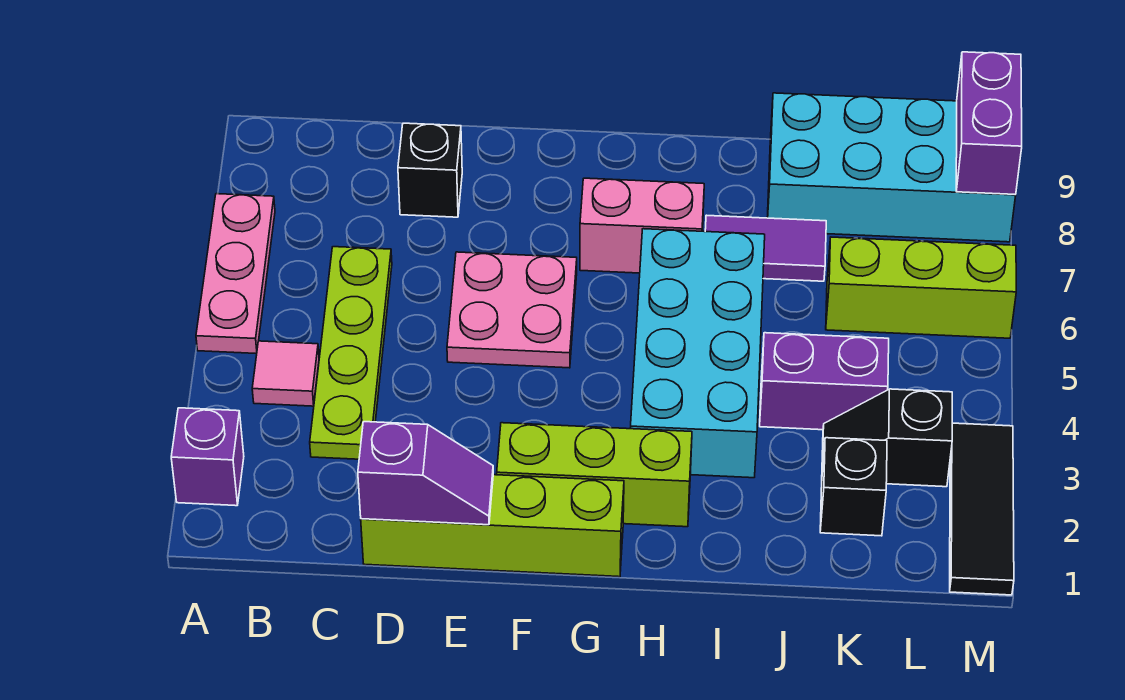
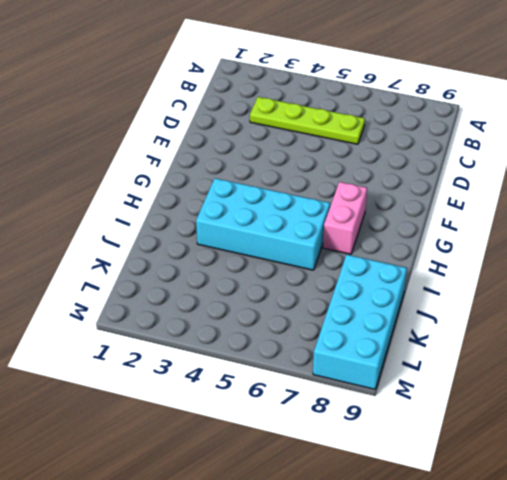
none -> purple brick A2 level 1
none -> pink plate A5:A7 level 1
none -> pink tile B4 level 1

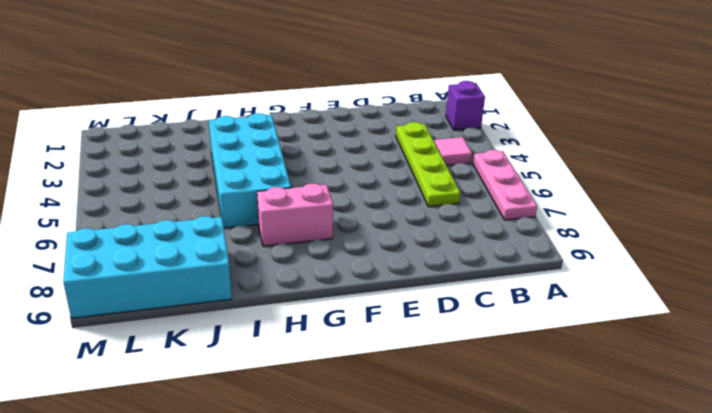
none -> lime brick D1:G1 level 1
none -> black brick D8 level 1
none -> pink plate E5:F6 level 1

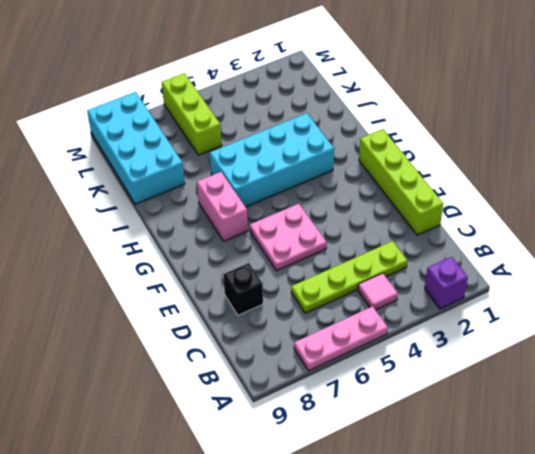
none -> lime brick F2:H2 level 1
none -> purple tile I7:J7 level 1
none -> purple brick J4:K4 level 1

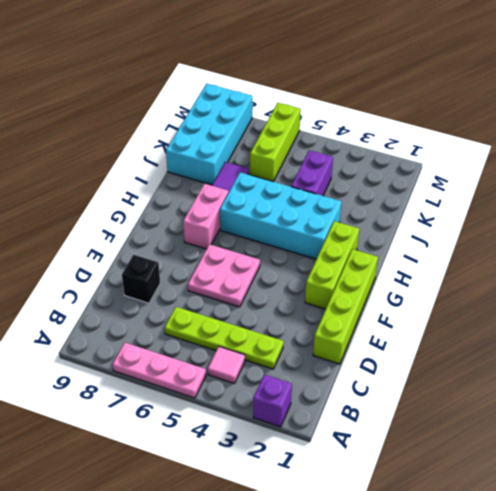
none -> black brick K2 level 1
none -> black slope K3:L3 level 1 top L
none -> black tile M1:M3 level 1

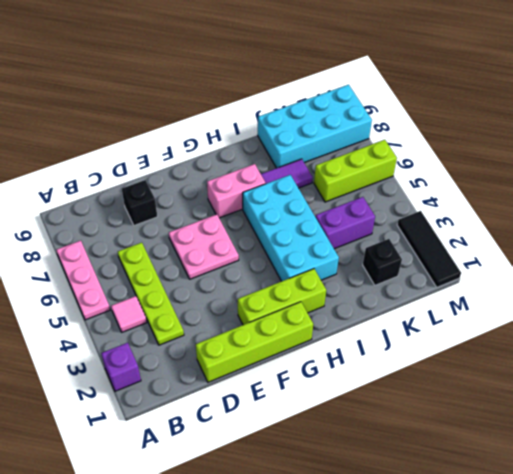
none -> black slope K3:L3 level 1 top L
none -> purple slope D1:E1 level 2 top D
none -> purple brick M8:M9 level 2

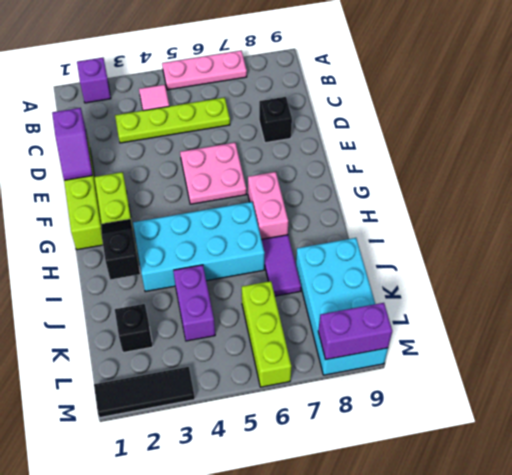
black slope H2:I2 level 2 top I -> black slope K3:L3 level 1 top L

